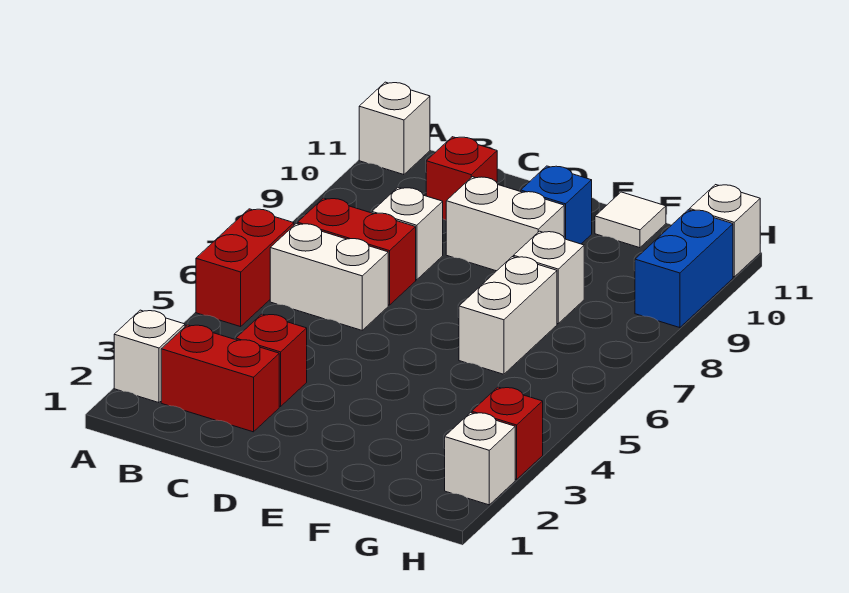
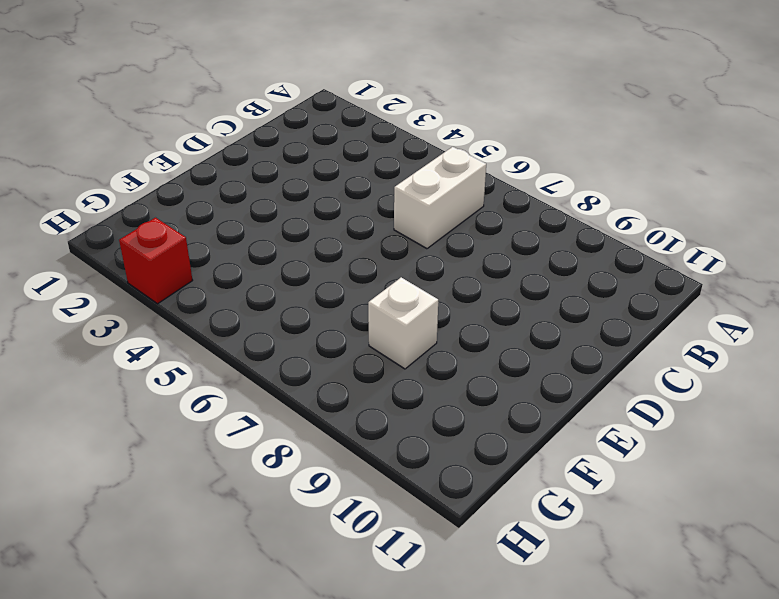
none -> white brick A2 level 1
none -> red brick A5:A6 level 1
none -> white brick A11 level 1

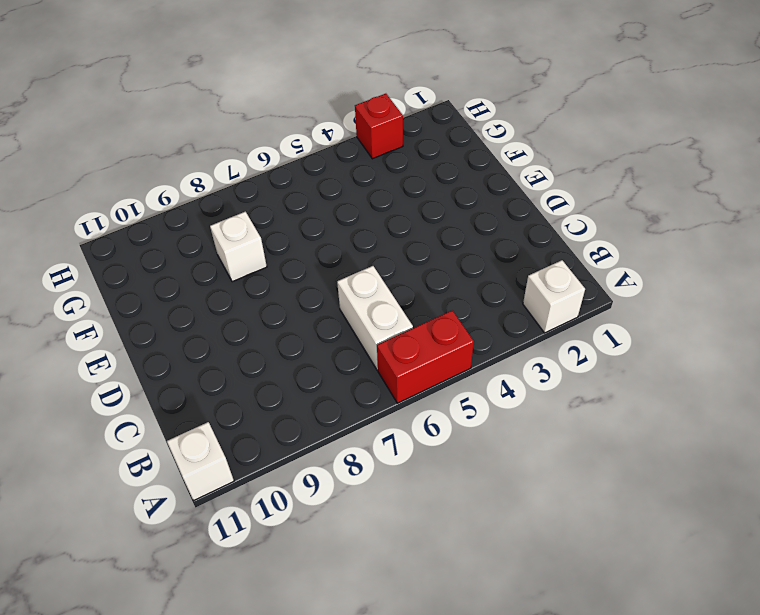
none -> red brick B2:C2 level 1
none -> red brick B7:C7 level 1
none -> red brick C3 level 1

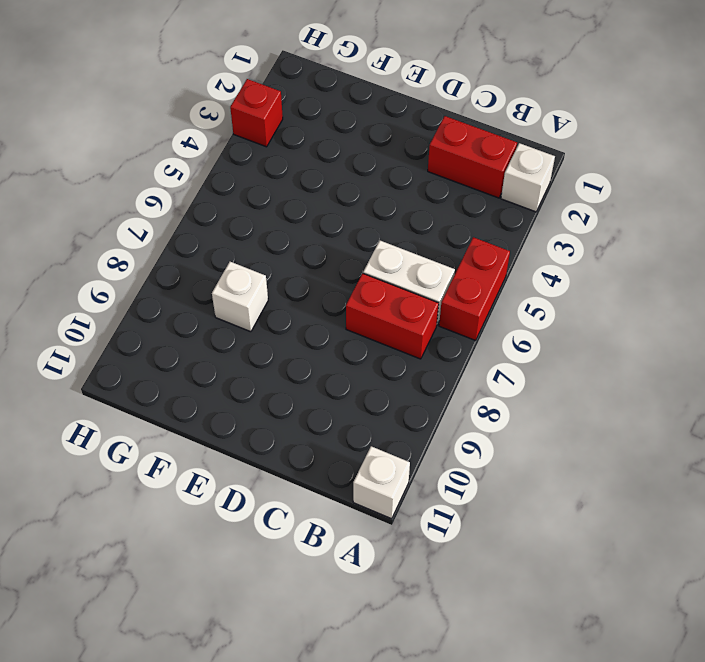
none -> red brick C3 level 1
none -> white brick C8 level 1
none -> red brick C10 level 1

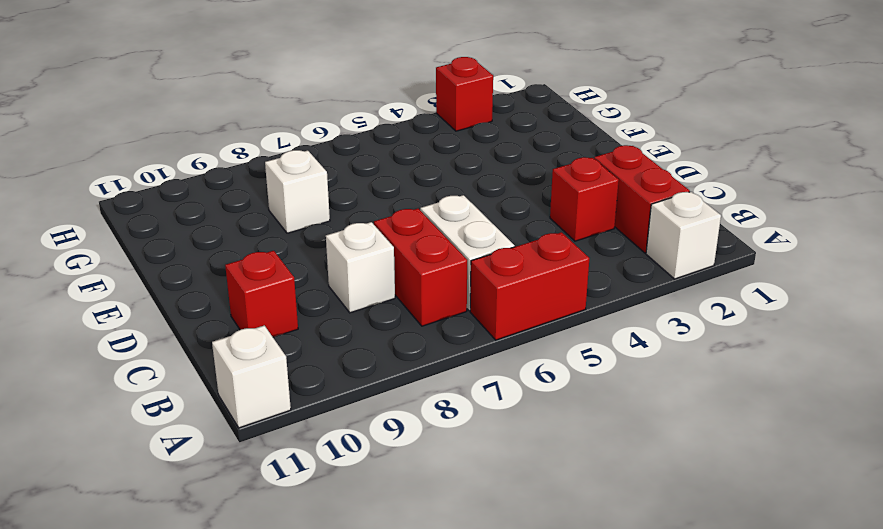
none -> white brick D9:E9 level 1
none -> blue brick E10 level 1
none -> white brick F6:F7 level 1

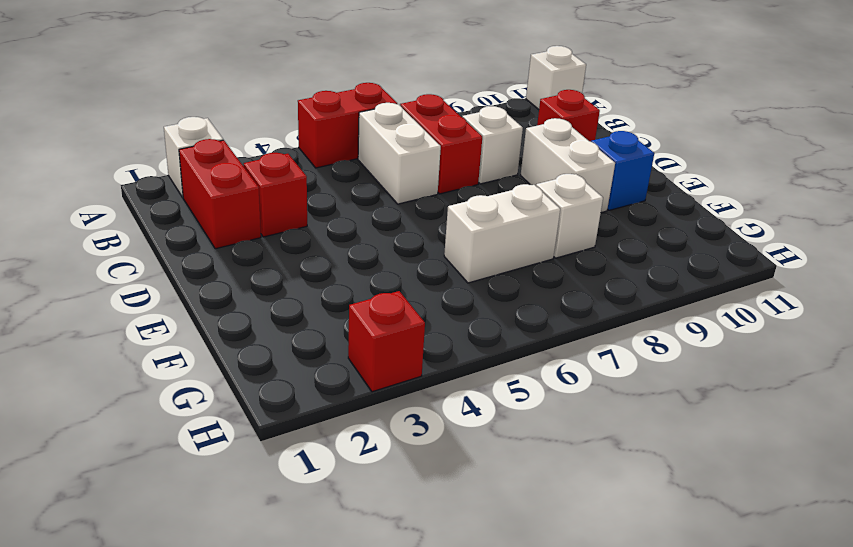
none -> white tile F11 level 1
none -> white brick H2 level 1
none -> blue brick H9:H10 level 1

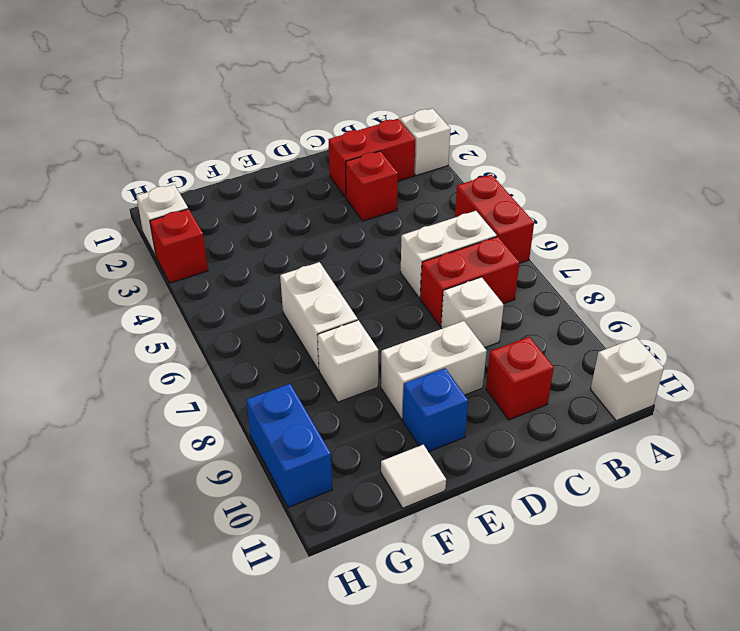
none -> white brick H11 level 1

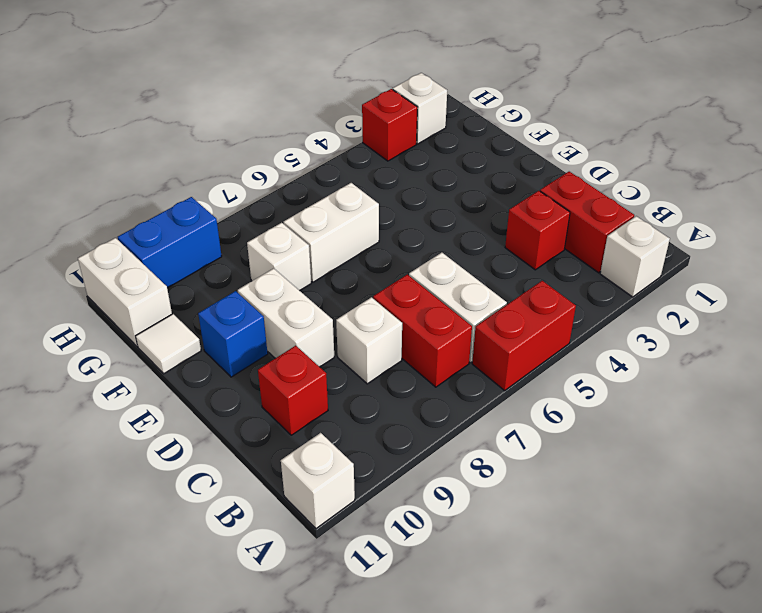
white brick G11:H11 level 1 -> white brick H11 level 1

